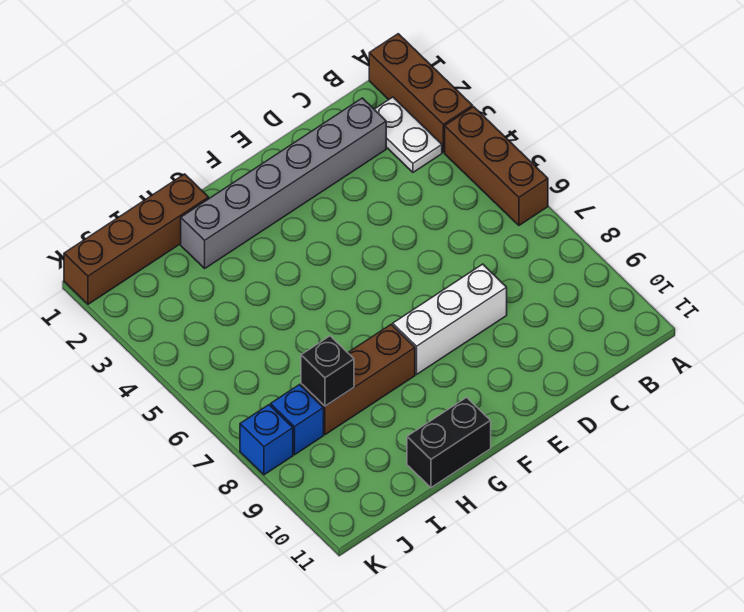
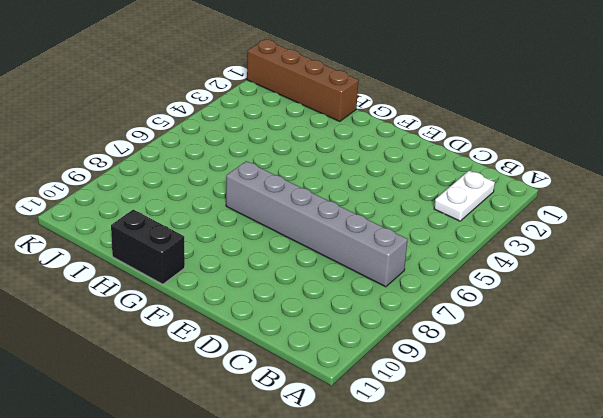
grey brick B7:G7 level 1 -> grey brick C2:H2 level 1
none -> brown brick A1:A3 level 1
none -> brown brick A4:A6 level 1

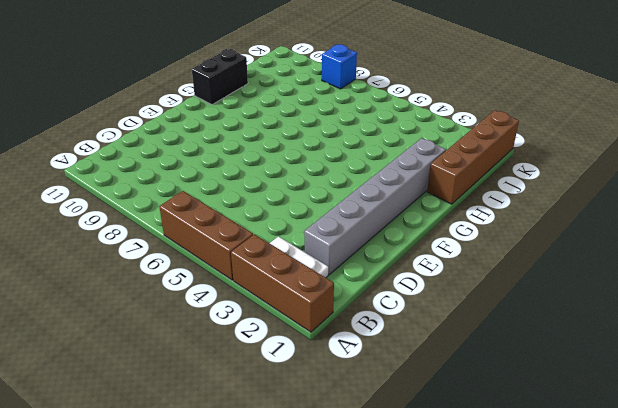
none -> white brick D8:F8 level 1
none -> brown brick G8:I8 level 1

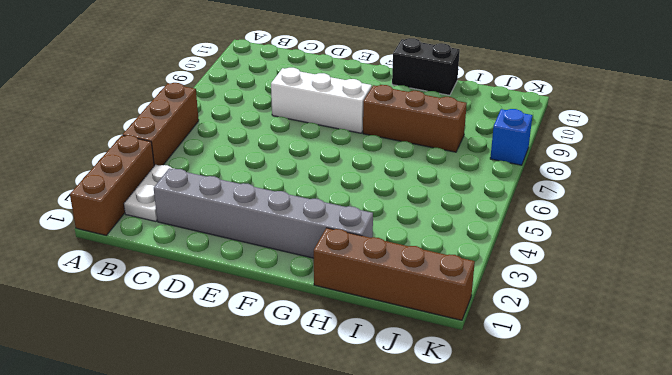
none -> blue brick J8 level 1
none -> black brick I8 level 2

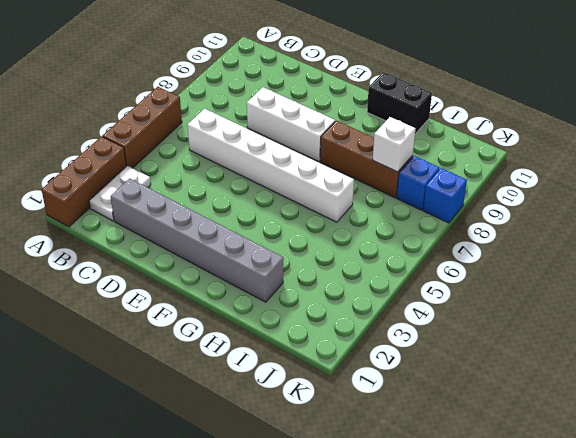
white brick C6:H6 level 1 -> none
white brick I8 level 2 -> black brick I8 level 2
none -> brown brick H1:K1 level 1

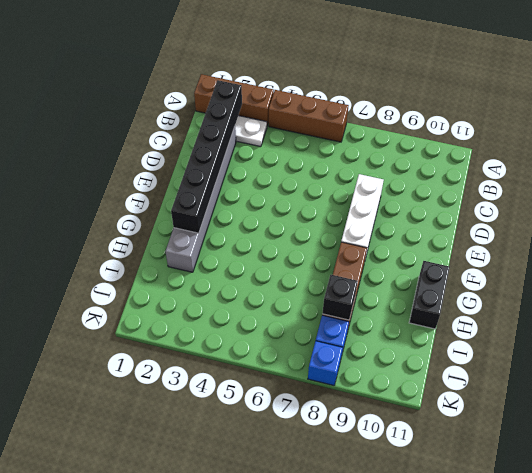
black brick B2:G2 level 2 -> none
none -> brown brick H1:K1 level 1

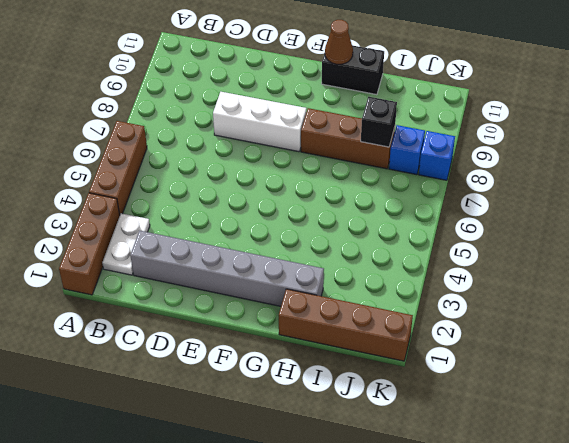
brown cone G11 level 2 -> none

